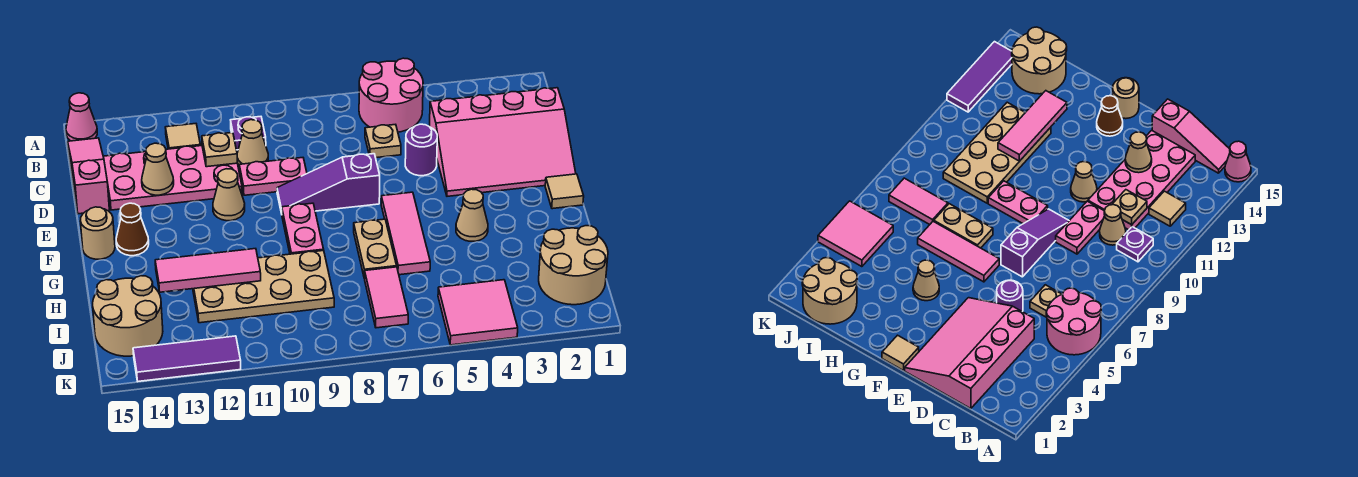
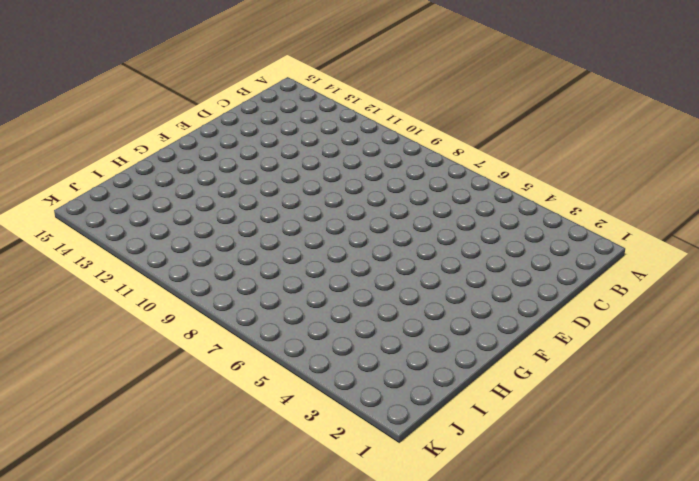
none -> pink round brick A5:B6 level 1
none -> pink cone A15 level 1
none -> purple plate B10 level 1

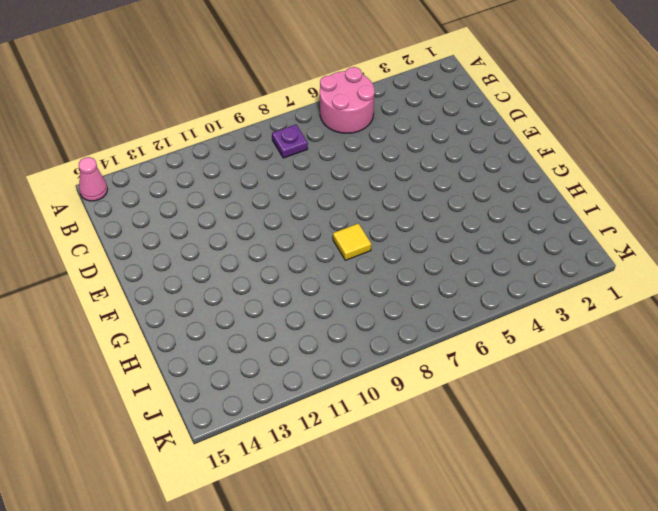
purple plate B8 level 1 -> purple plate B10 level 1
yellow tile G8 level 1 -> none
none -> tan tile B12 level 1
none -> pink slope B15:D15 level 1 top D
none -> pink slope C1:E4 level 1 top C

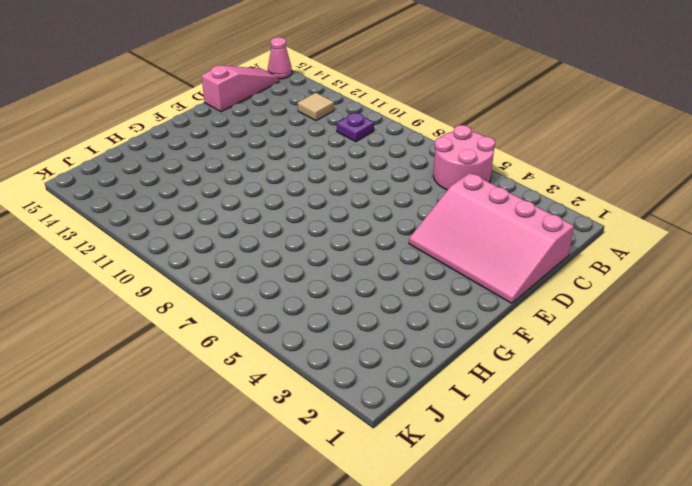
none -> tan plate C6 level 1
none -> tan cone C10 level 1
none -> pink plate C11:D14 level 1

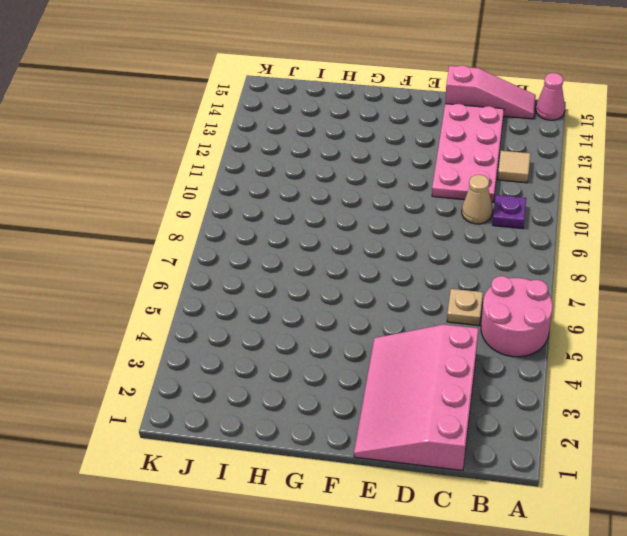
none -> purple round brick D5 level 1
none -> pink plate D9:D10 level 1
none -> purple slope E7:E9 level 1 top 7

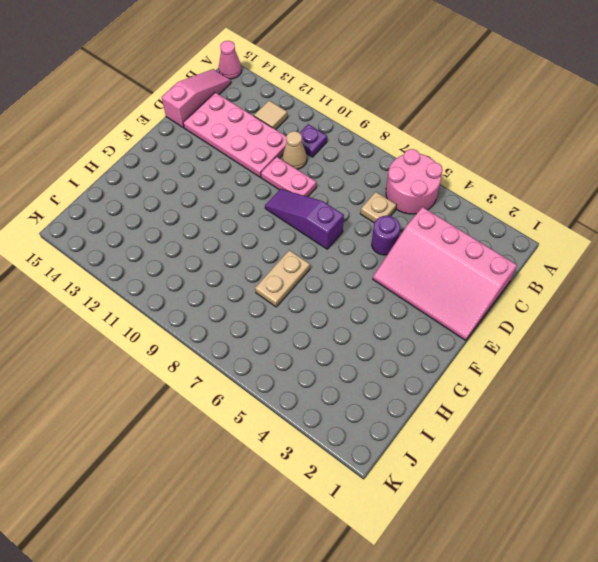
none -> tan cone E11 level 1
none -> tan tile F1 level 1
none -> pink tile F6:H6 level 1

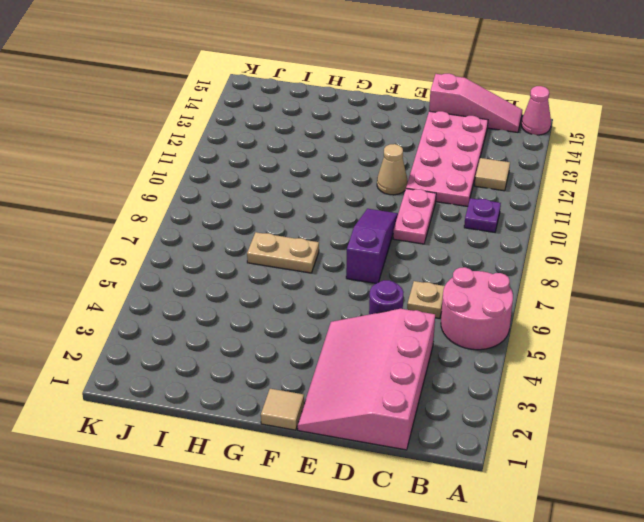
none -> tan cone C10 level 1
none -> pink tile F6:H6 level 1
none -> pink plate F9:G9 level 1

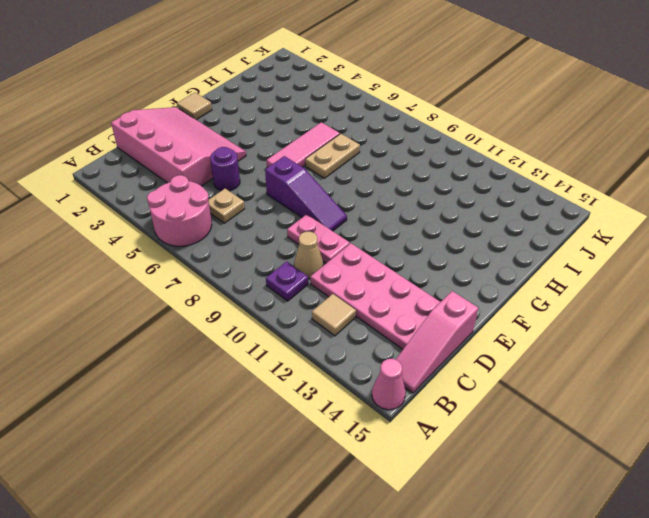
none -> tan cone E11 level 1
none -> pink plate F9:G9 level 1
none -> brown cone F14 level 1

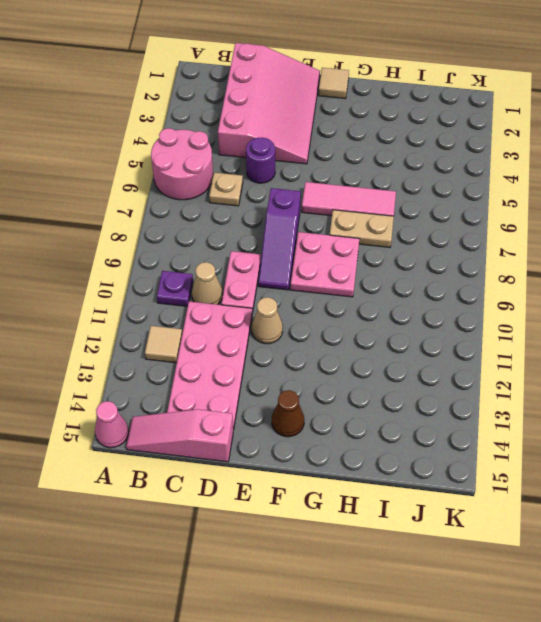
pink plate F8:G9 level 1 -> pink plate F9:G9 level 1
none -> tan round brick F15 level 1
none -> tan cone G4 level 1
none -> tan plate H9:I12 level 1

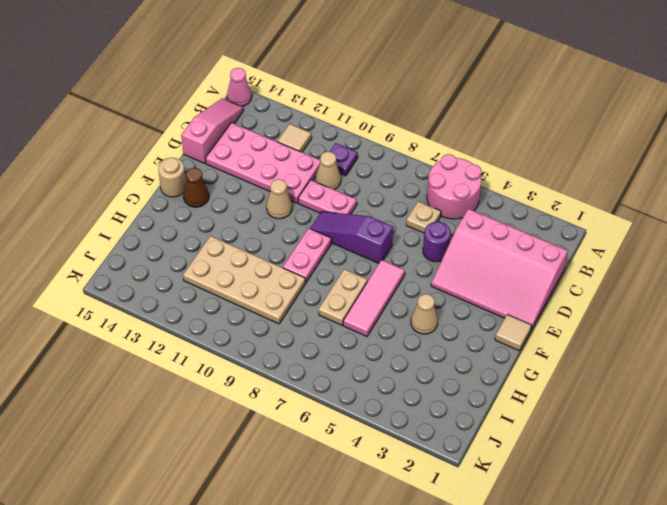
none -> tan round brick I1:J2 level 1
none -> pink tile I7:J7 level 1
none -> tan round brick I14:J15 level 1

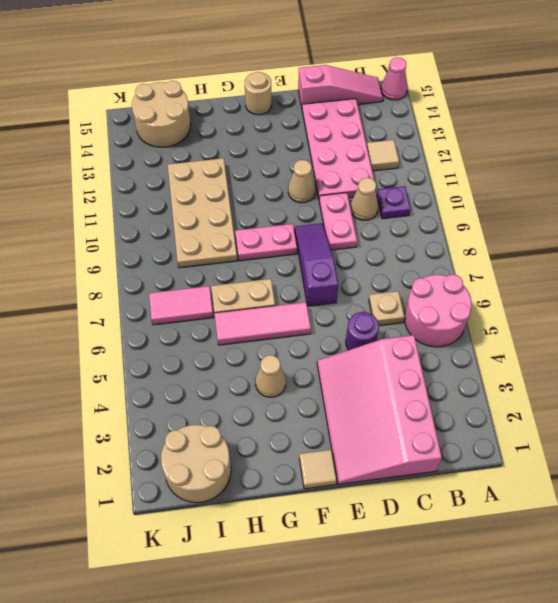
none -> brown cone F14 level 1
none -> pink tile J4:K5 level 1
none -> purple tile K12:K14 level 1

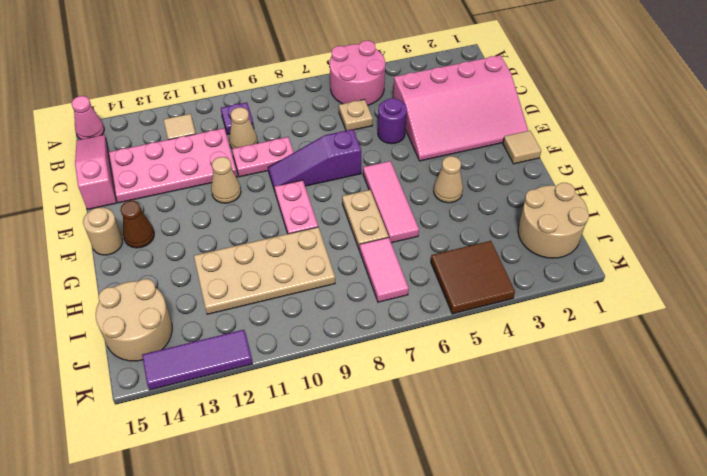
brown tile J4:K5 level 1 -> pink tile J4:K5 level 1
none -> tan plate C11 level 2
none -> tan cone D13 level 2
none -> pink tile H11:H13 level 2

